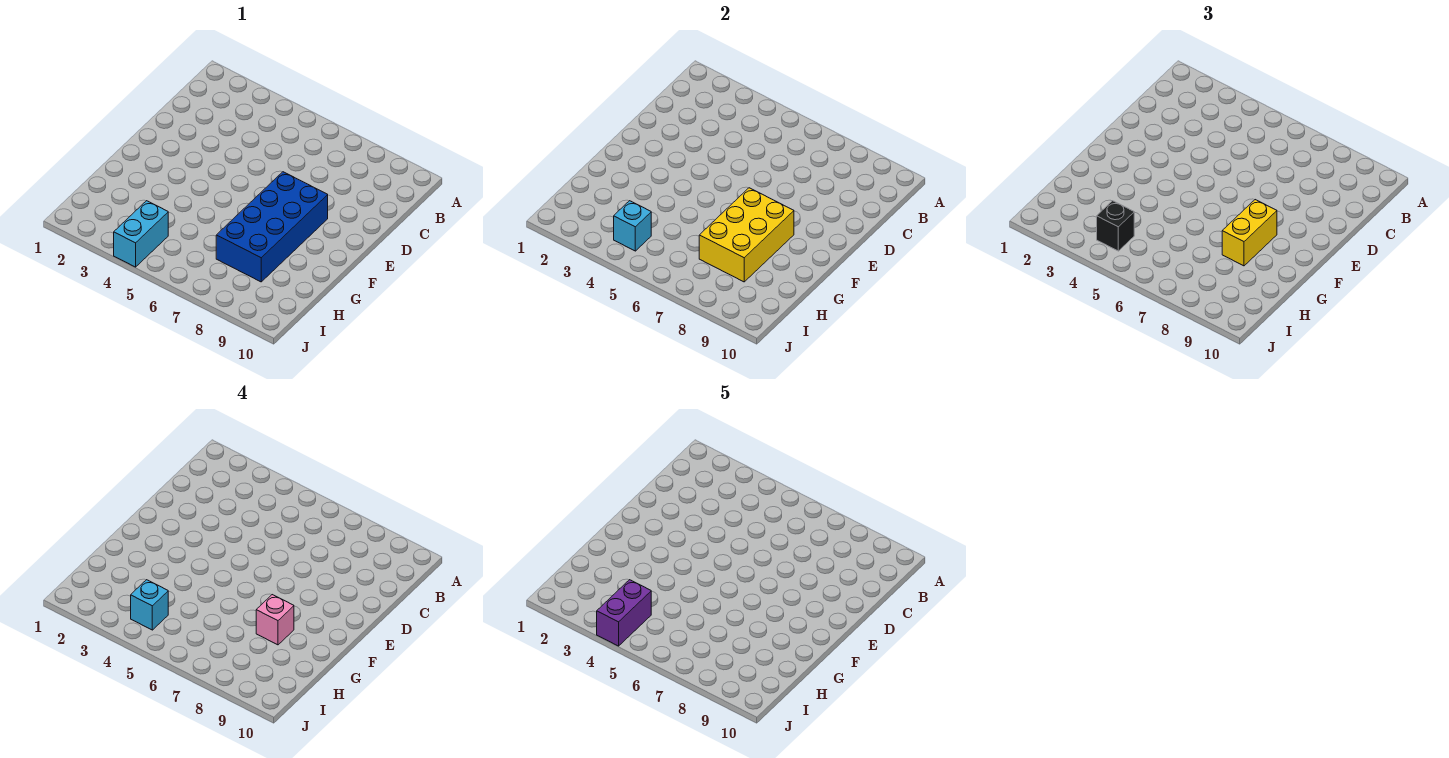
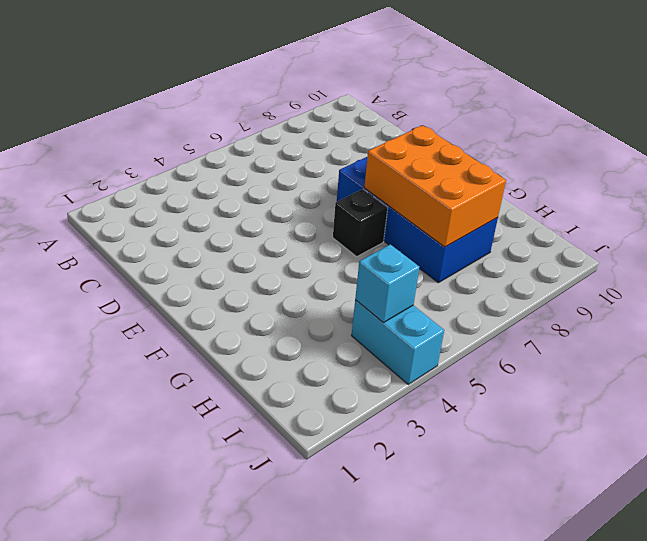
black brick F6 level 1 -> black brick I4 level 3
orange brick F7:H8 level 2 -> yellow brick F7:H8 level 2
none -> yellow brick F8:G8 level 3
none -> pink brick G8 level 4

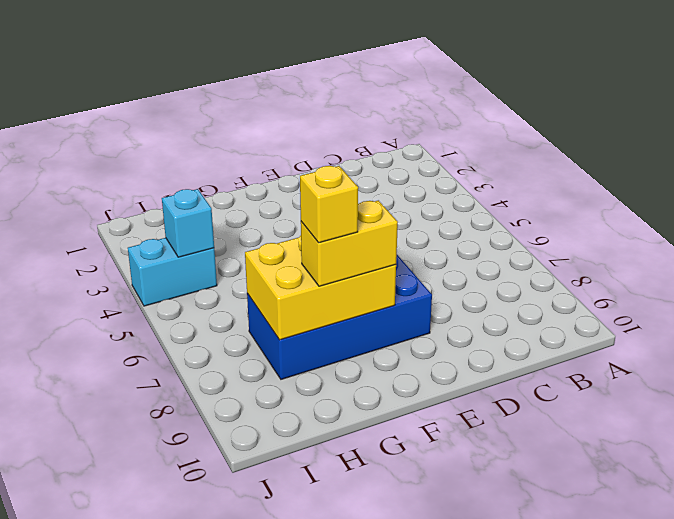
yellow brick G8 level 4 -> pink brick G8 level 4
none -> black brick I4 level 3
none -> cyan brick I4 level 4

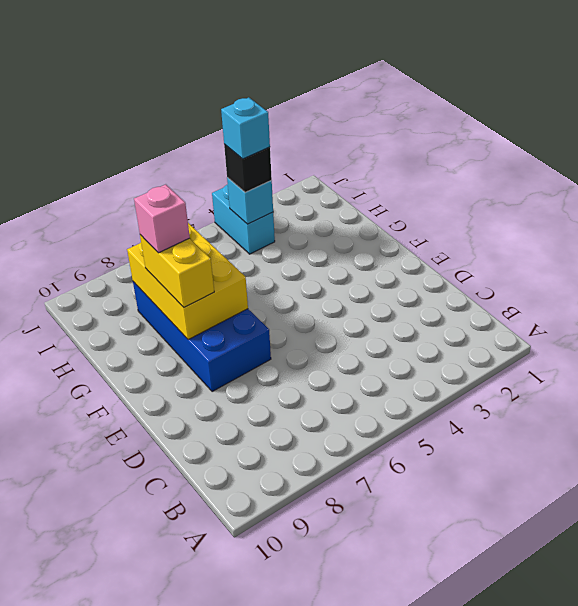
none -> purple brick I4:J4 level 5

